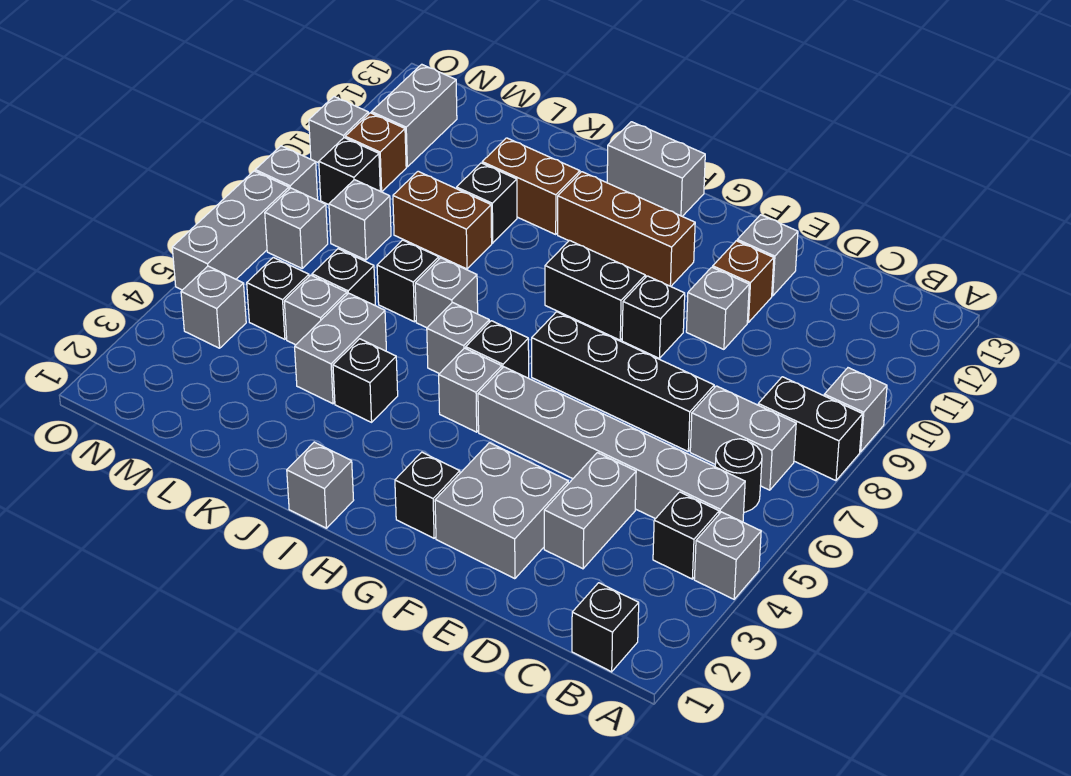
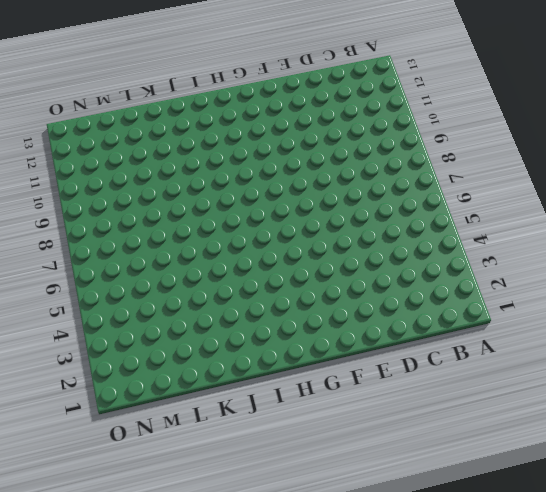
none -> grey brick A4 level 1
none -> black brick A8:B8 level 1
none -> grey brick A9 level 1
none -> black brick B1 level 1

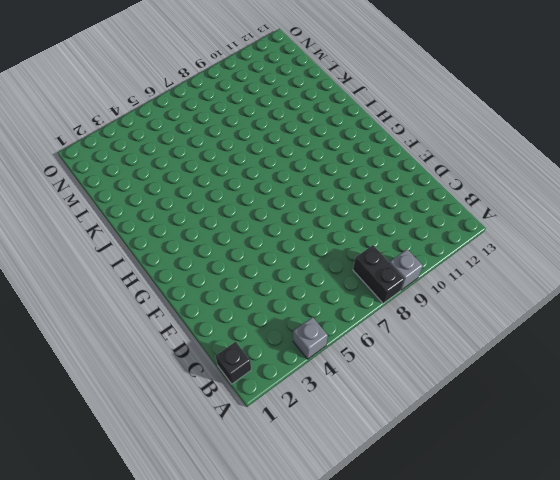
none -> black brick B4 level 1
none -> grey brick B5:G5 level 1
none -> black round brick B6 level 1
none -> grey brick B7:C7 level 1

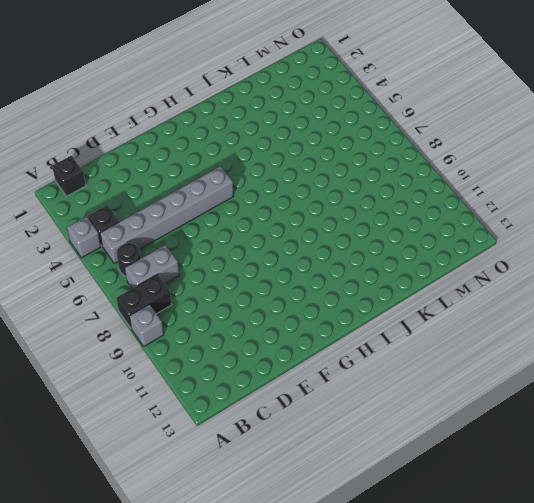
none -> grey brick D3:D4 level 1
none -> black brick D7:G7 level 1
none -> grey brick E2:F3 level 1
none -> grey brick E10 level 1

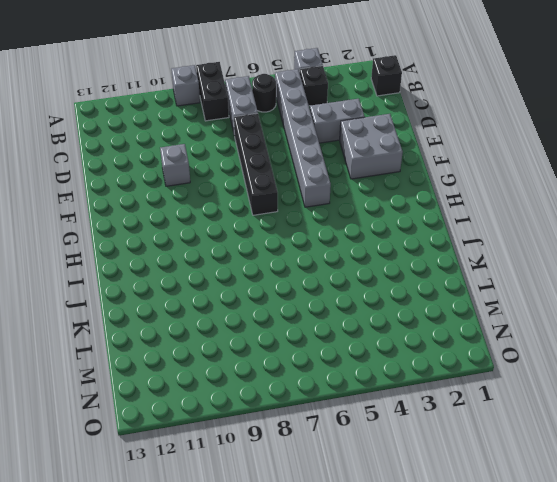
none -> brown brick E11 level 1
none -> grey brick E12 level 1
none -> black brick F9 level 1
none -> black brick G2 level 1

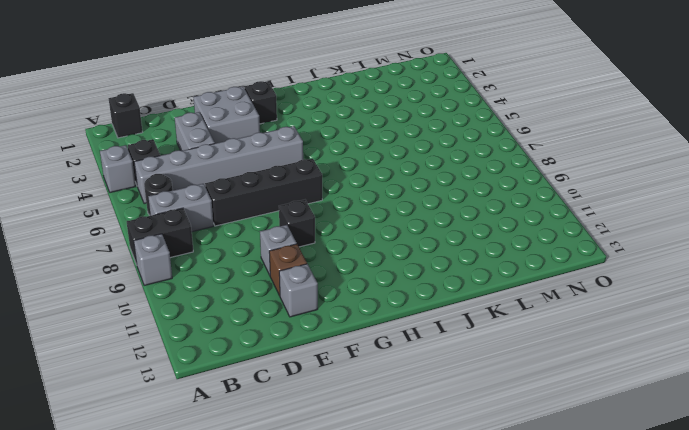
none -> black brick G9:H9 level 1
none -> brown brick G11:I11 level 1
none -> grey brick H5 level 1
none -> black brick H6 level 1

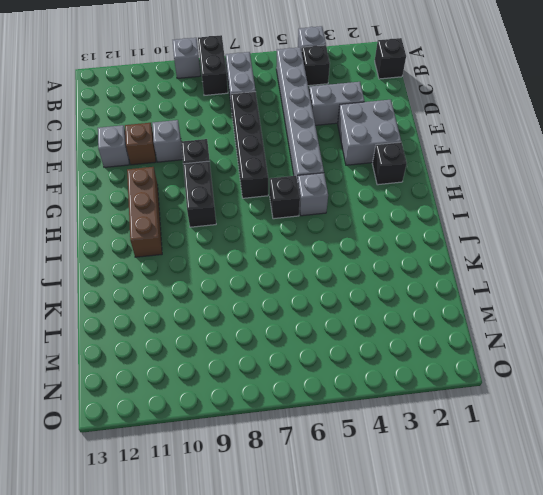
none -> black round brick B6 level 1
none -> grey brick H13:I13 level 1
none -> grey brick I1 level 1
none -> grey brick I6 level 1

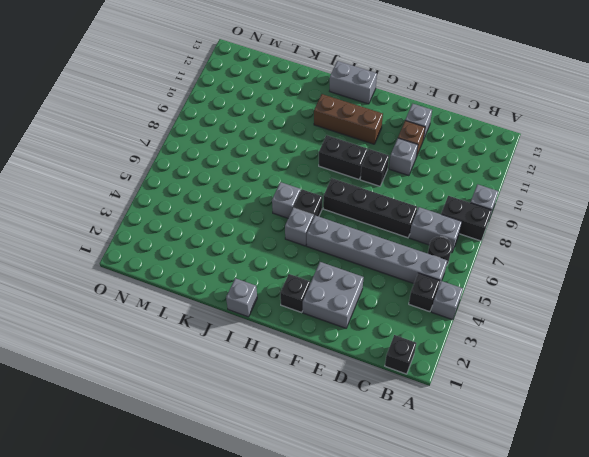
none -> grey brick D3:D4 level 1
none -> black brick J4 level 1
none -> grey brick J7 level 1
none -> brown brick J11:K11 level 1

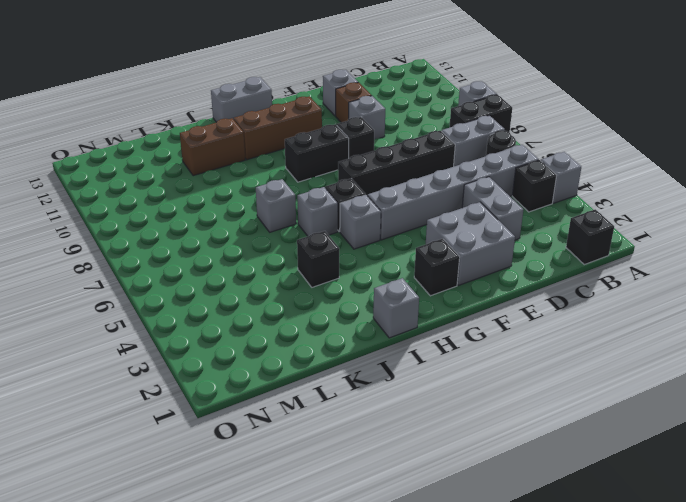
none -> grey brick K4:K5 level 1
none -> black brick K7 level 1
none -> brown brick K9:L9 level 1
none -> black brick K10 level 1

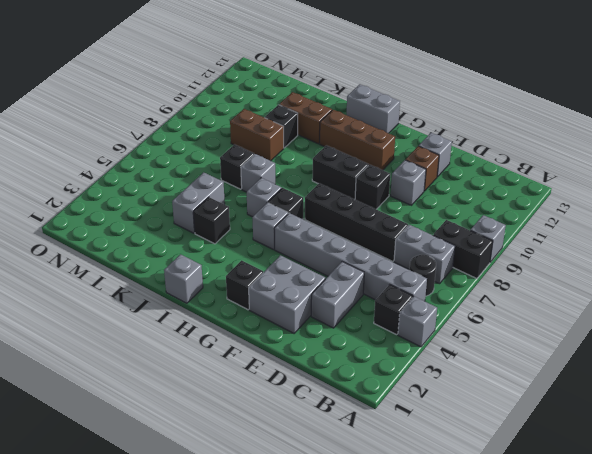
none -> black brick B1 level 1
none -> grey brick L5 level 1
none -> black brick L6 level 1
none -> black brick M5 level 1

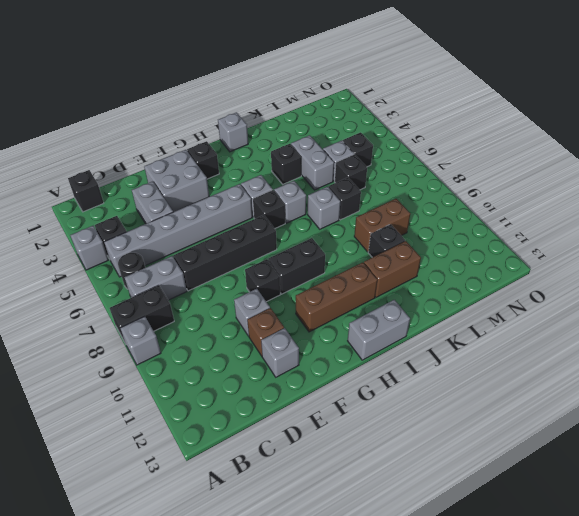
none -> grey brick M8 level 1
none -> grey brick N4 level 1
none -> grey brick N7 level 1
none -> black brick N9 level 1

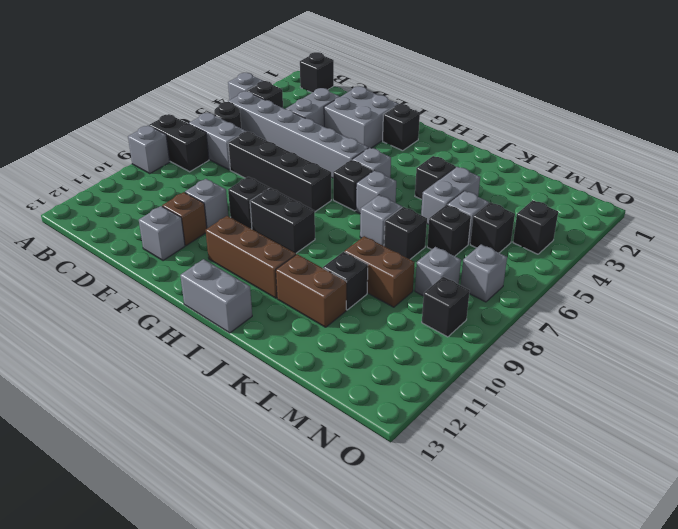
black brick N4 level 1 -> grey brick N4 level 1
none -> grey brick I1 level 1
none -> brown brick N10 level 1
none -> grey brick N11:N12 level 1
none -> grey brick O5:O7 level 1

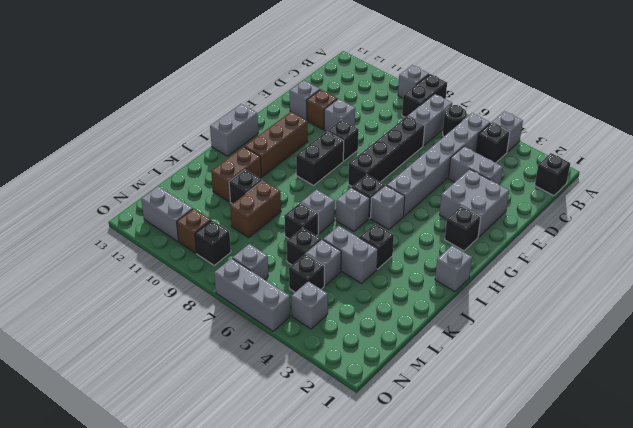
none -> grey brick M8 level 1
none -> grey brick O8 level 1
none -> grey brick O10 level 1

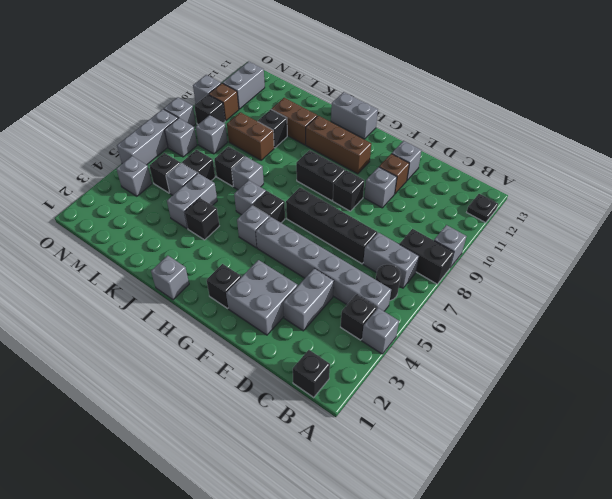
black plate A12 level 1 -> none

